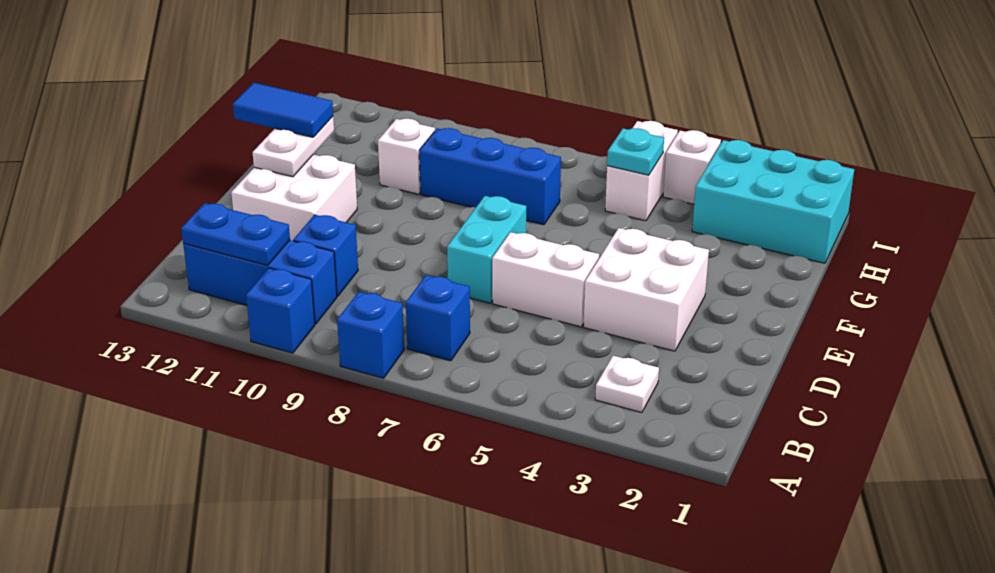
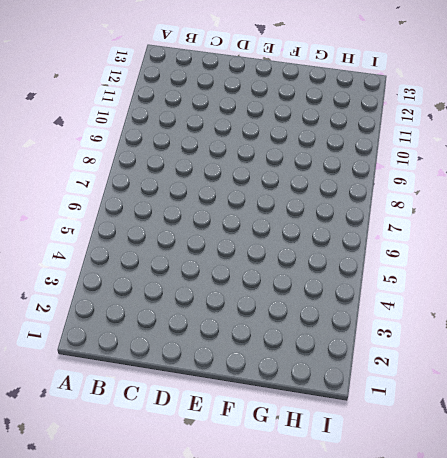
none -> blue brick A8 level 1
none -> blue brick A10 level 1
none -> white plate B3 level 1

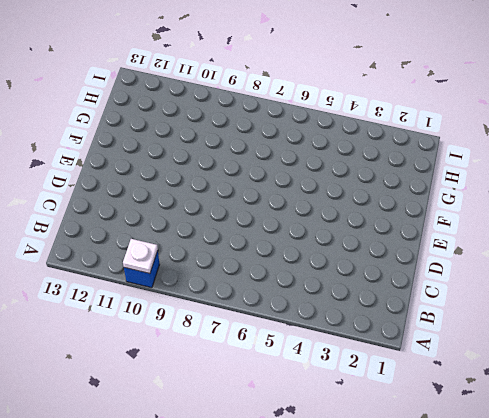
white plate A10 level 2 -> white plate B3 level 1
none -> blue brick A8 level 1
none -> blue brick B7 level 1
none -> blue brick B10:B12 level 1

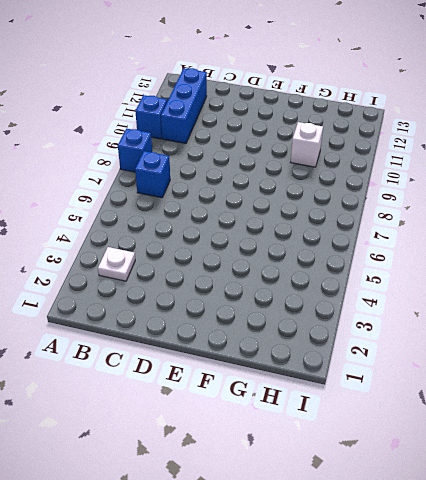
none -> blue brick C10 level 1
none -> white brick D3:E4 level 1
none -> white brick D5:D6 level 1

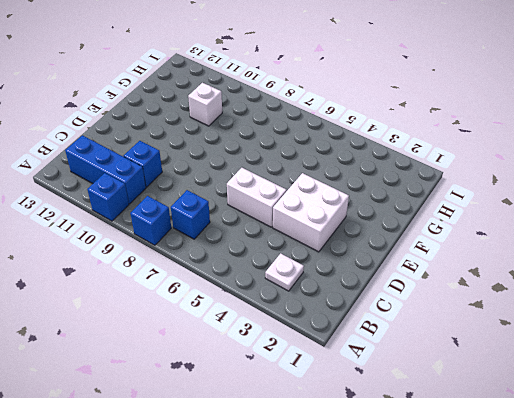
none -> cyan brick D7:E7 level 1
none -> white brick D11:E12 level 1
none -> blue brick G7:G9 level 1

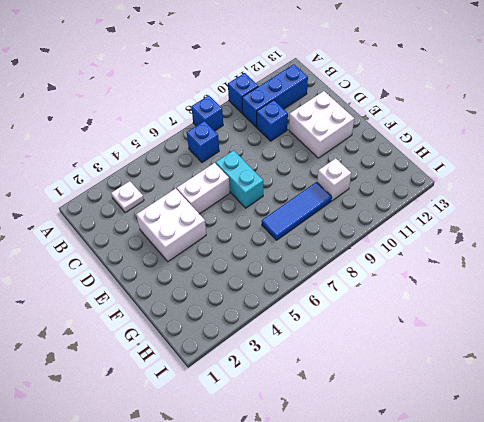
blue tile G7:G9 level 1 -> blue brick G7:G9 level 1
none -> cyan brick H1:I3 level 1
none -> white brick H5:I5 level 1
none -> white brick I4 level 1

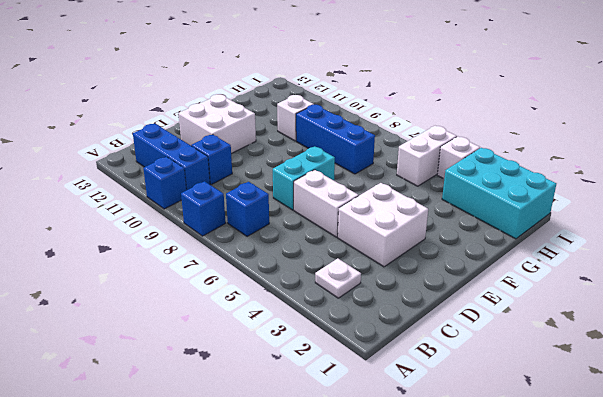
none -> blue plate B11:B12 level 2
none -> white plate E12:F12 level 2
none -> cyan plate H5 level 2

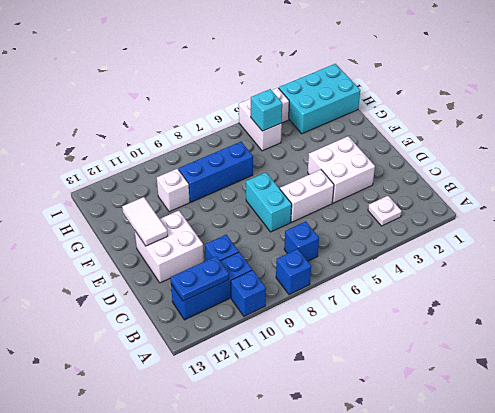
white tile E12:F12 level 2 -> white plate E12:F12 level 2
cyan brick H5 level 2 -> cyan plate H5 level 2
none -> blue tile F12:F13 level 3

